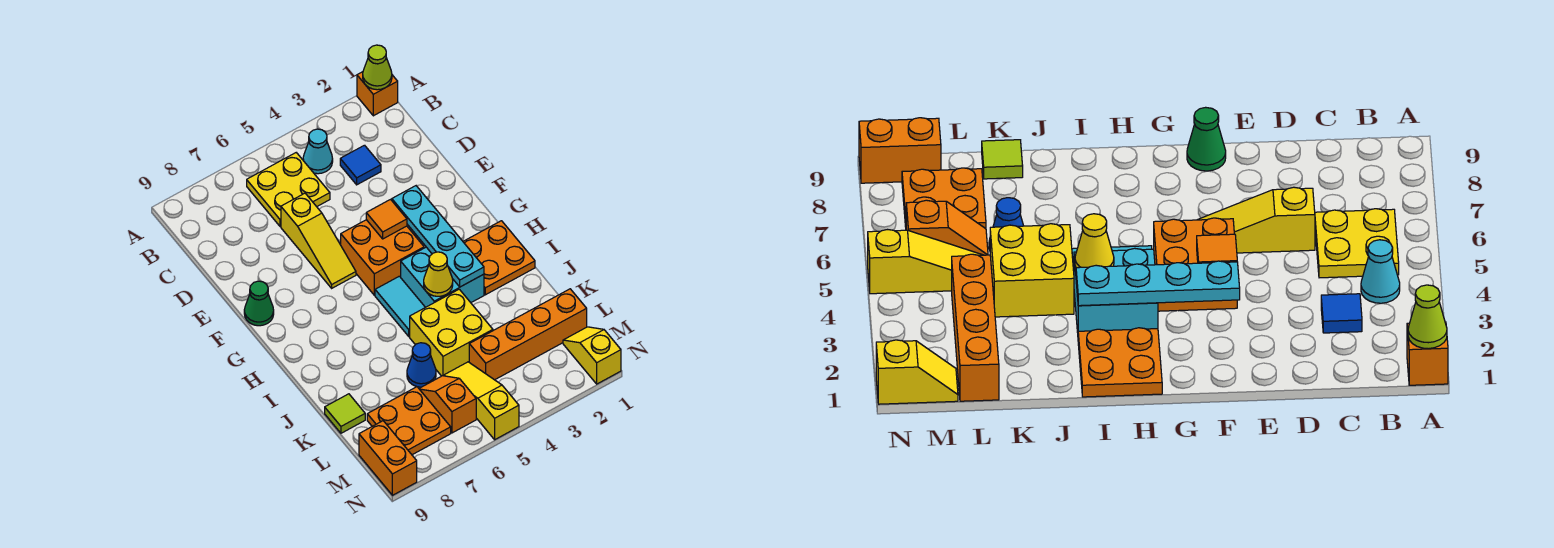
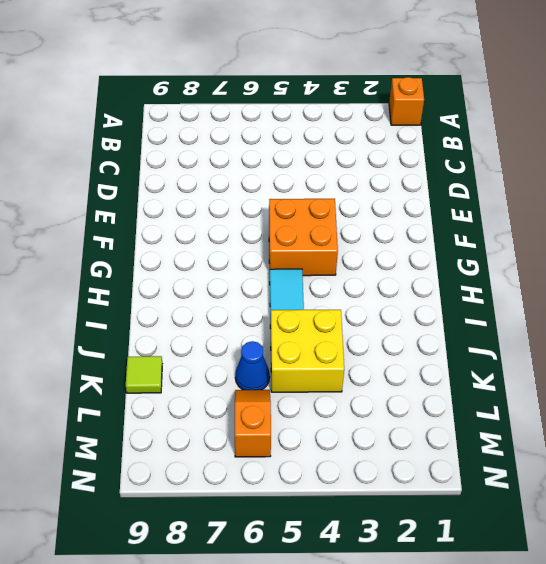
none -> cyan cone B4 level 1
none -> yellow plate B5:C6 level 1
none -> blue tile C3 level 1

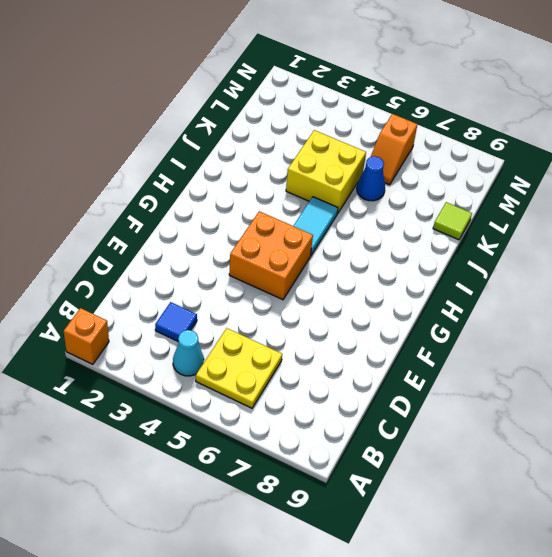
none -> yellow slope D6:F6 level 1 top D
none -> green cone F9 level 1
none -> orange plate H1:I2 level 1

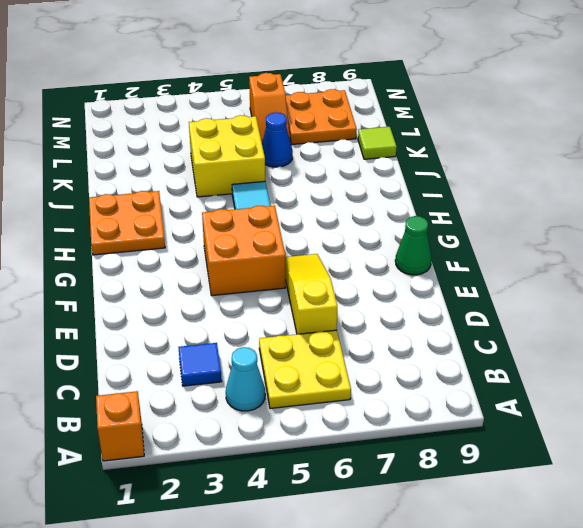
none -> cyan brick H3:I4 level 1
none -> orange brick L1:L4 level 1
none -> yellow slope L5:N5 level 1 top N

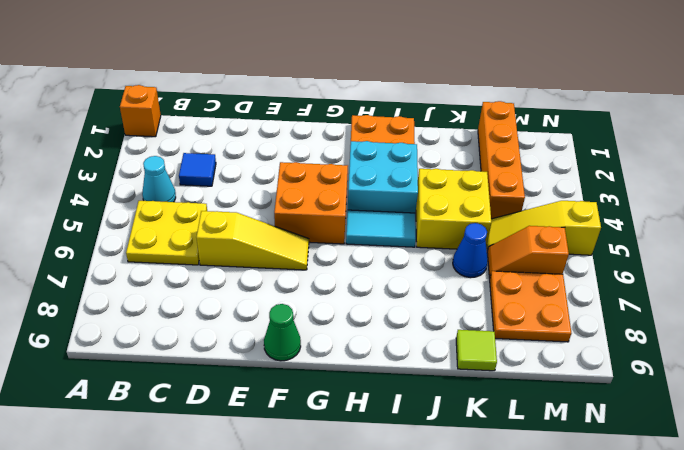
none -> yellow slope M1:N1 level 1 top N
none -> orange brick M9:N9 level 1
none -> lime cone A1 level 2

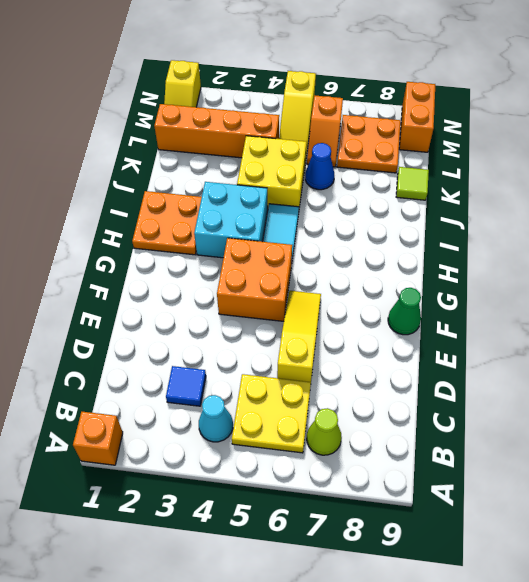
lime cone B7 level 1 -> lime cone A1 level 2
none -> cyan plate F3:I3 level 2
none -> orange tile F4 level 2
none -> yellow cone I4 level 2

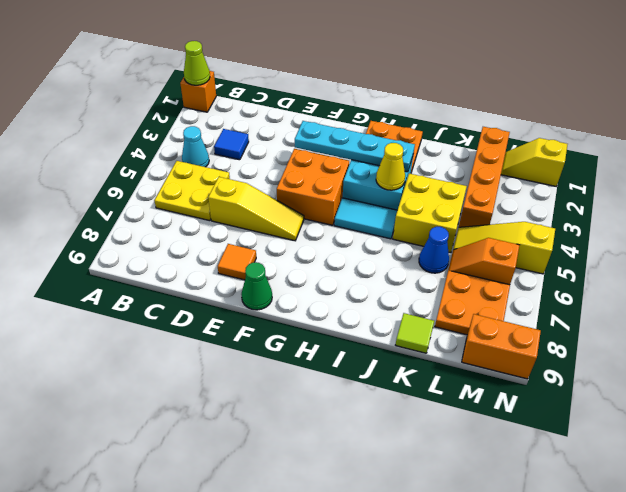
orange tile E8 level 1 -> orange tile F4 level 2

